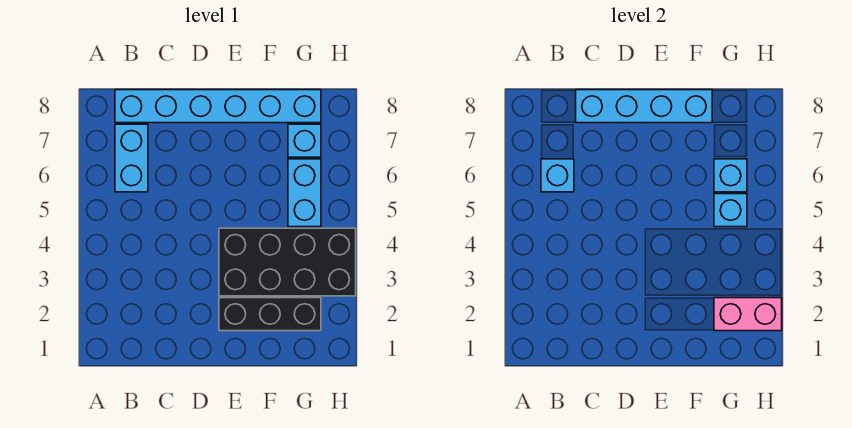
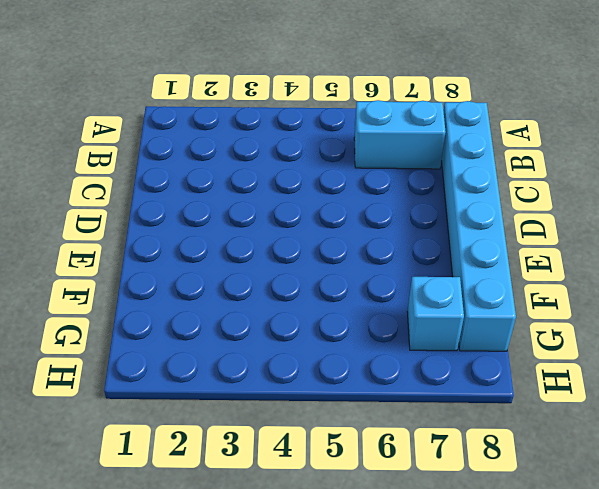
none -> black brick E2:G2 level 1
none -> black brick E3:H4 level 1

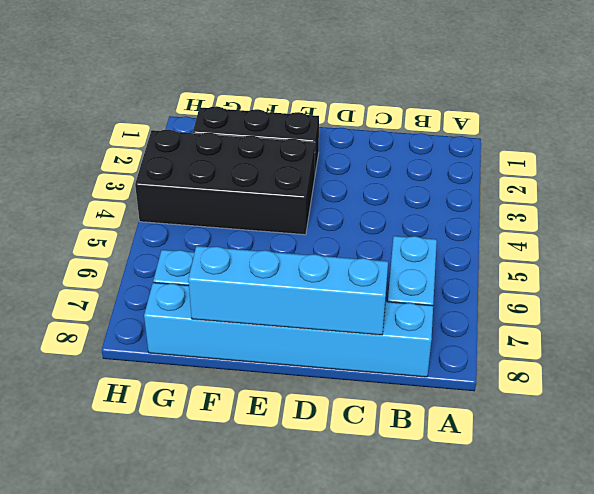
none -> cyan brick G5:G6 level 1
none -> cyan brick B6 level 2

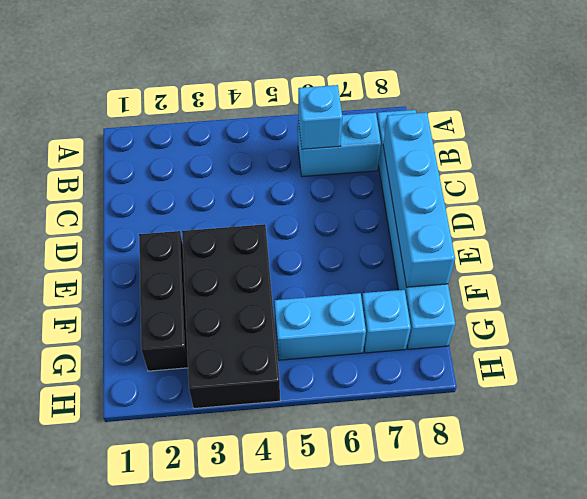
none -> pink brick G2:H2 level 2
none -> cyan brick G5 level 2

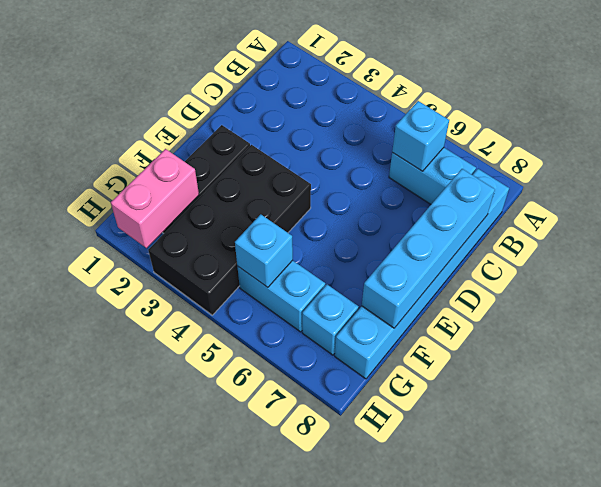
none -> cyan brick G6 level 2

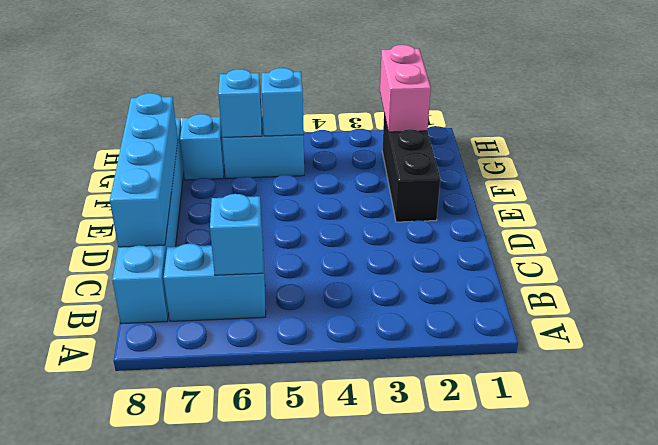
none -> black brick E3:H4 level 1

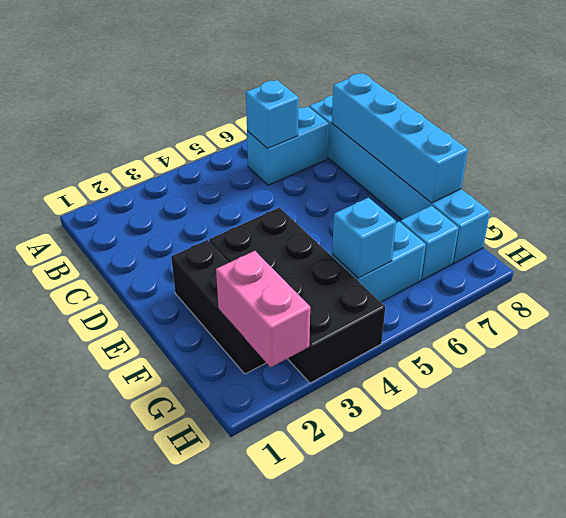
none -> cyan brick G6 level 2

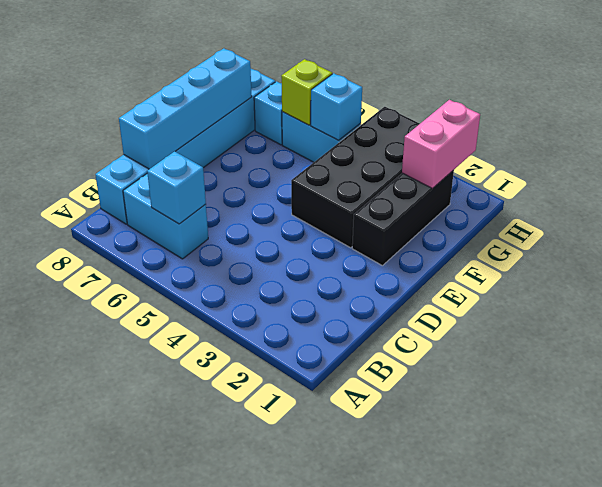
lime brick G6 level 2 -> cyan brick G6 level 2

